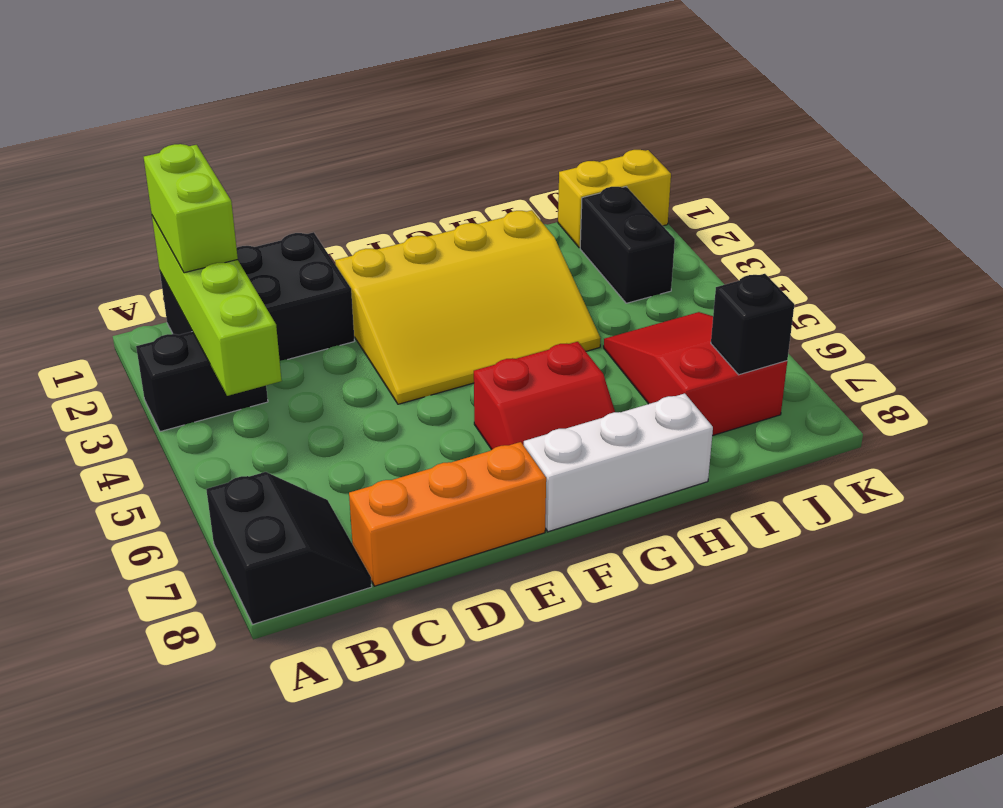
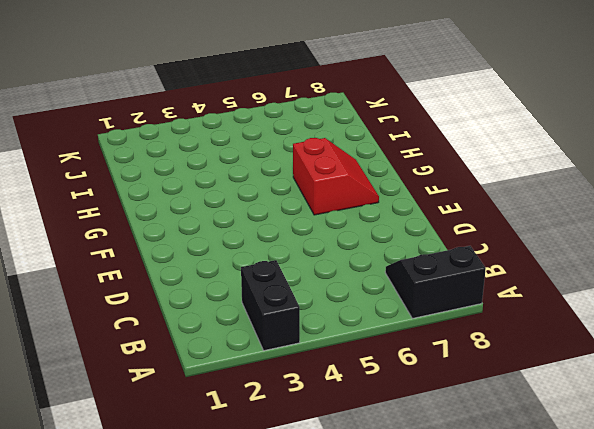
none -> black brick B1:D2 level 1
none -> orange brick C8:E8 level 1
none -> yellow slope E2:H4 level 1 top 2

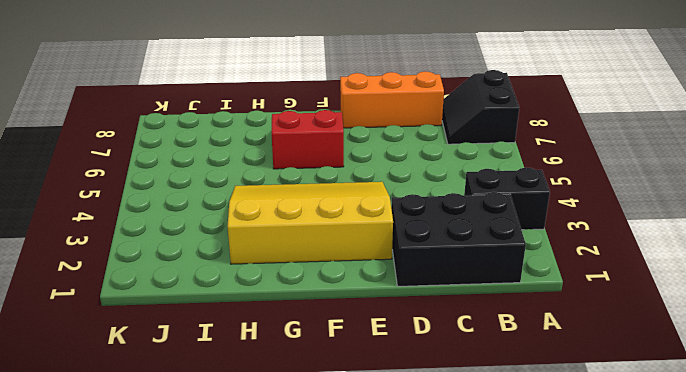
none -> white brick F8:H8 level 1
none -> red slope I5:J7 level 1 top 7
none -> yellow brick J1:K1 level 1

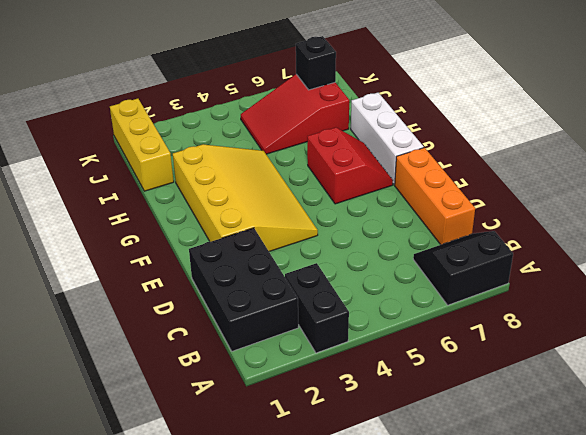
yellow brick I1:K1 level 1 -> yellow brick J1:K1 level 1
none -> black brick J2:J3 level 1
none -> lime brick B1:B4 level 2
none -> lime brick B1:B2 level 3

